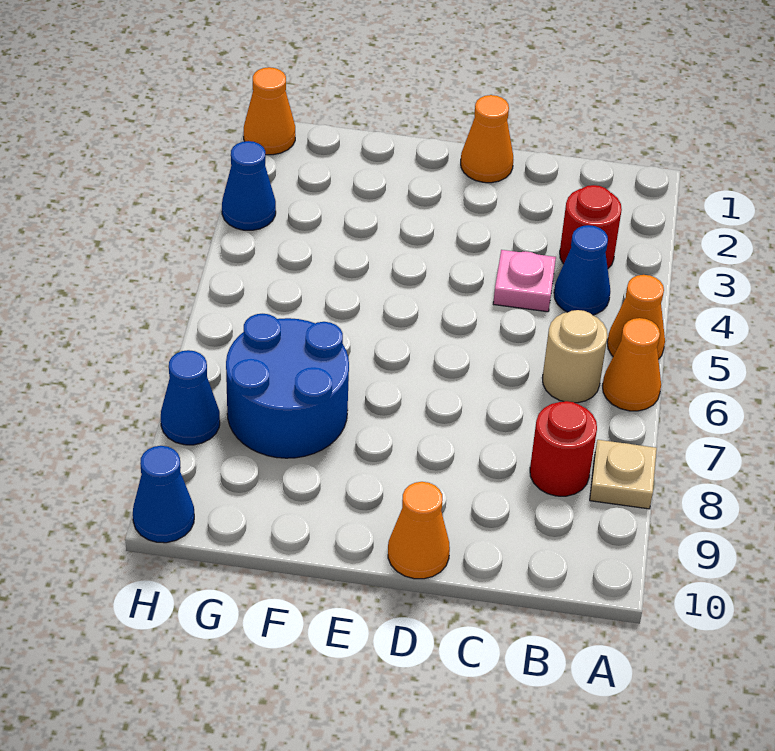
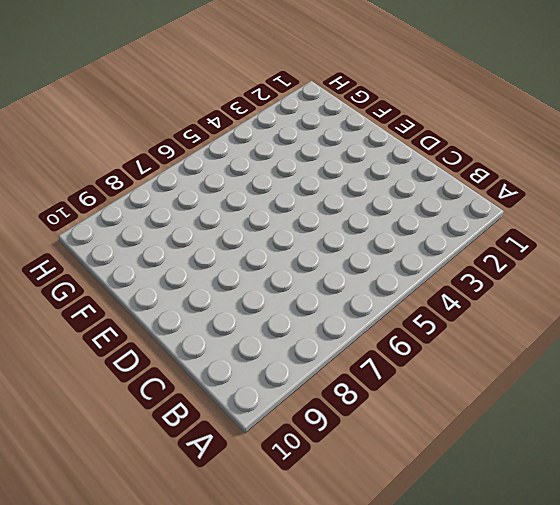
none -> orange cone A5 level 1
none -> orange cone A6 level 1
none -> tan plate A8 level 1

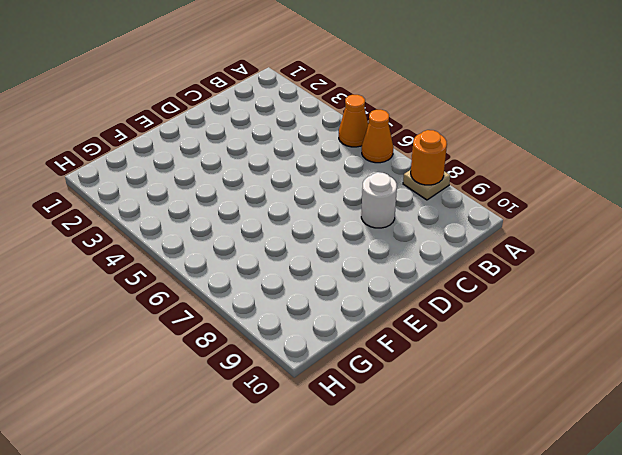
orange round brick A8 level 2 -> none
white round brick C8 level 1 -> none
none -> red round brick B3 level 1
none -> blue cone B4 level 1
none -> tan round brick B6 level 1

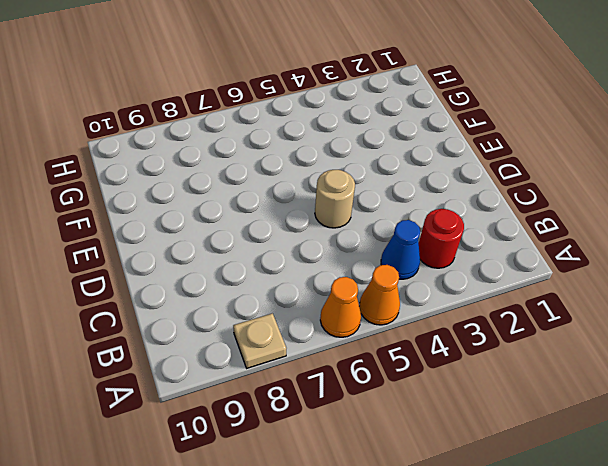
tan round brick D5 level 1 -> tan round brick B6 level 1
none -> red round brick B8 level 1
none -> pink plate C4 level 1
none -> orange cone D1 level 1

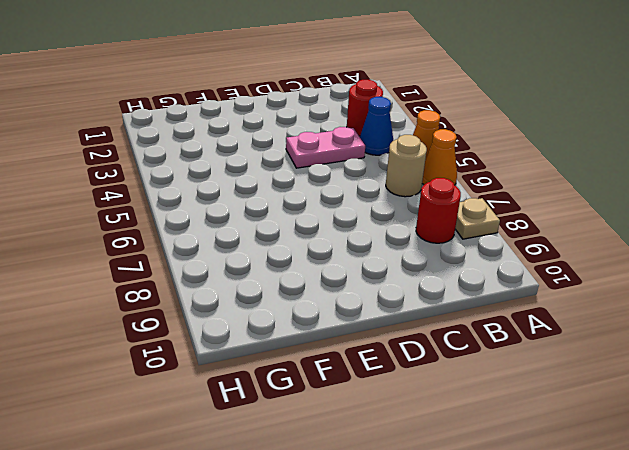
pink plate C4:D4 level 1 -> pink plate C4 level 1
none -> orange cone D1 level 1
none -> orange cone D10 level 1
none -> blue round brick F7:G8 level 1

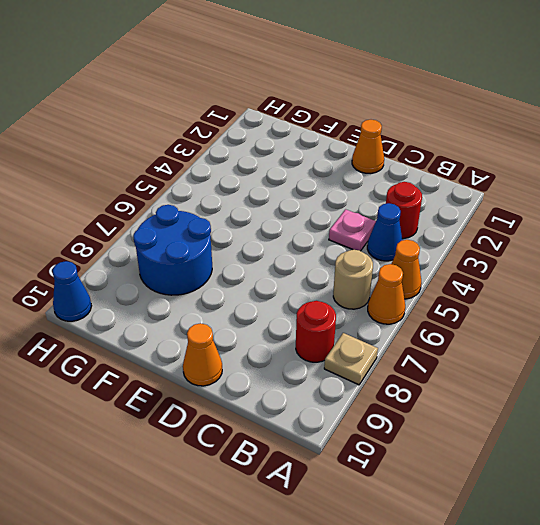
none -> orange cone H1 level 1
none -> blue cone H3 level 1
none -> blue cone H8 level 1

